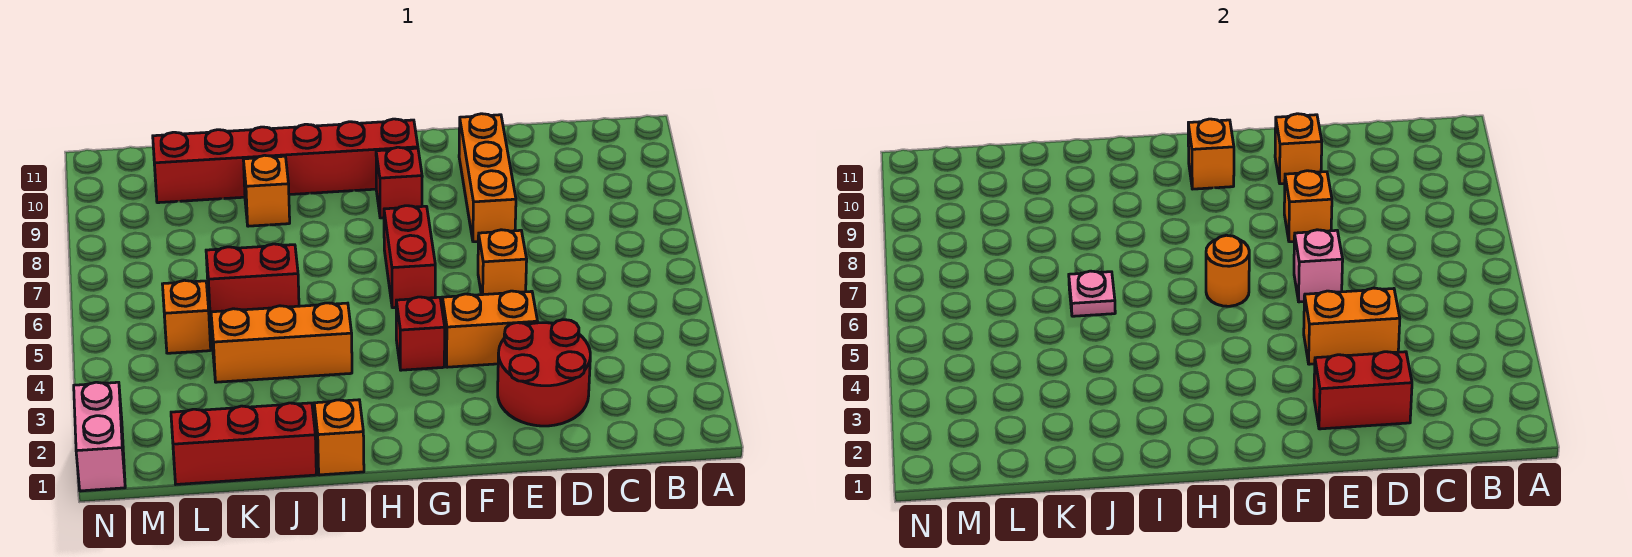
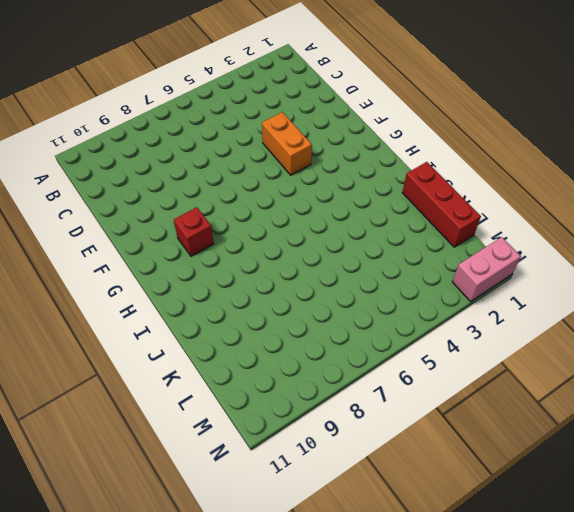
none -> red round brick D2:E3 level 1
none -> orange brick E6 level 1
none -> orange brick E8:E10 level 1

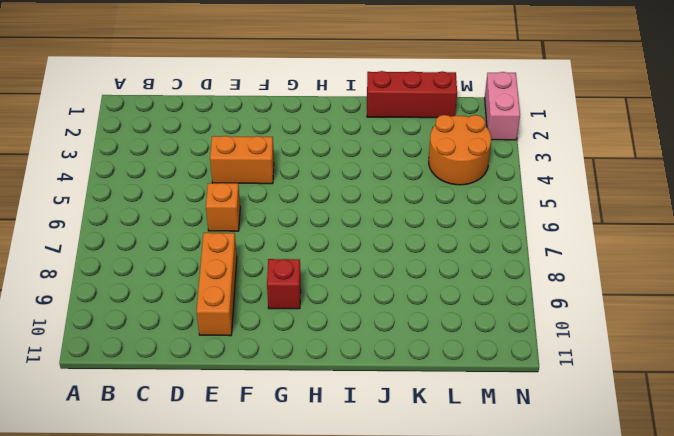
orange round brick L3:M4 level 1 -> none
none -> red round brick D2:E3 level 1
none -> red brick G4 level 1
none -> red brick G6:G7 level 1

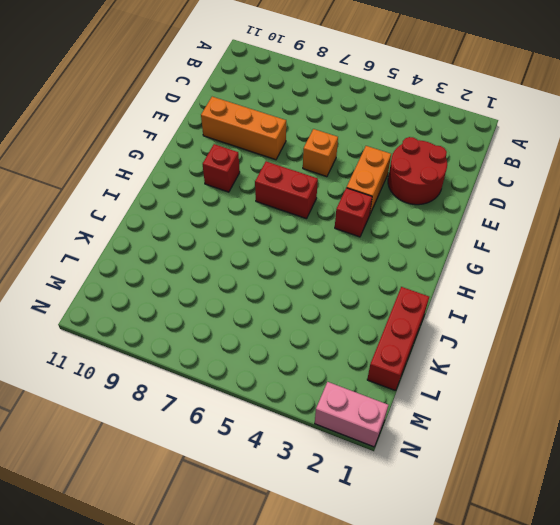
none -> red brick G10:L10 level 1
none -> orange brick I1 level 1
none -> orange brick I4:K4 level 1

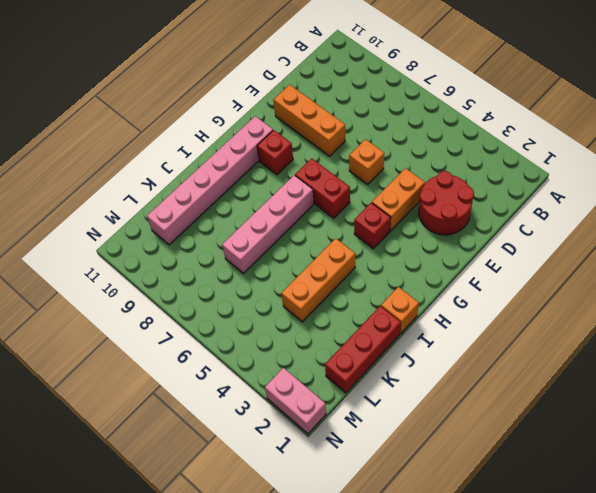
pink brick G10:L10 level 1 -> red brick G10:L10 level 1
pink brick H7:K7 level 1 -> none
none -> red brick J6:K6 level 1
none -> orange brick J9 level 1
none -> orange brick L5 level 1

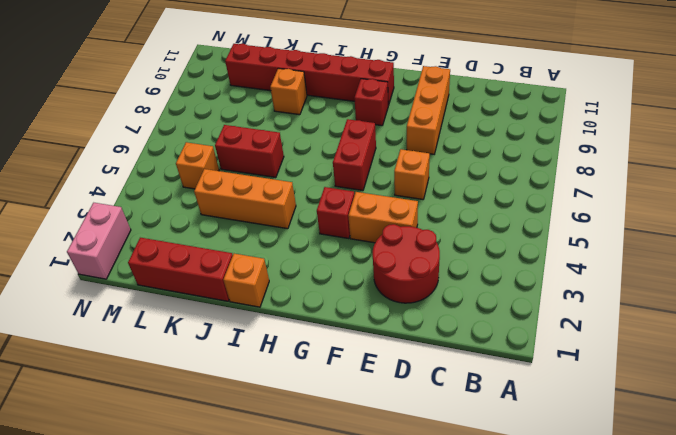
none -> red brick D2:E2 level 2
none -> orange brick D4:E4 level 2
none -> pink brick E6 level 2

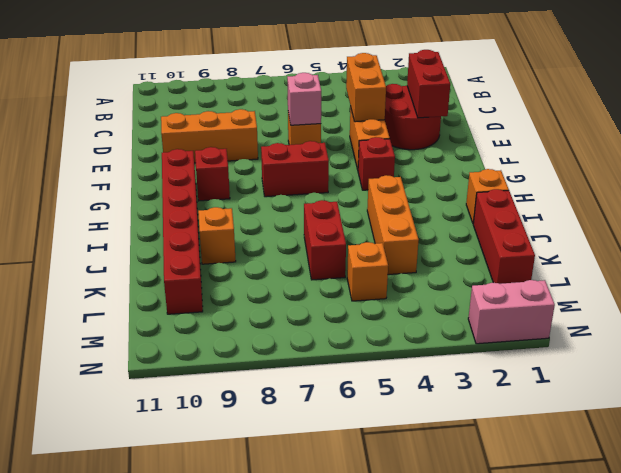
none -> orange brick E8 level 2
none -> orange brick E10 level 2
none -> orange round brick G6 level 2

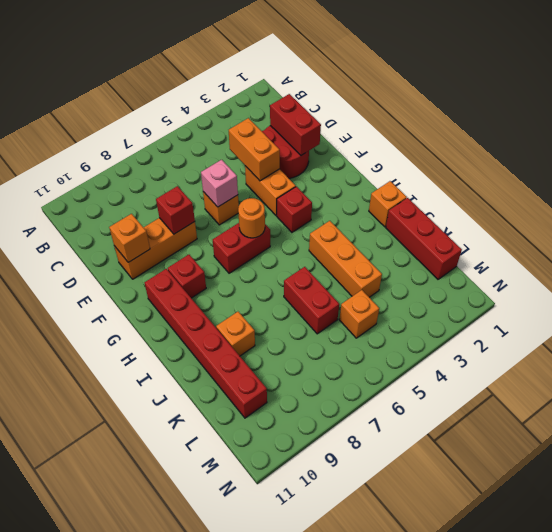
red brick E8 level 2 -> orange brick E8 level 2
none -> pink brick N1:N2 level 1
none -> orange brick G10 level 2
none -> pink plate J6 level 2

